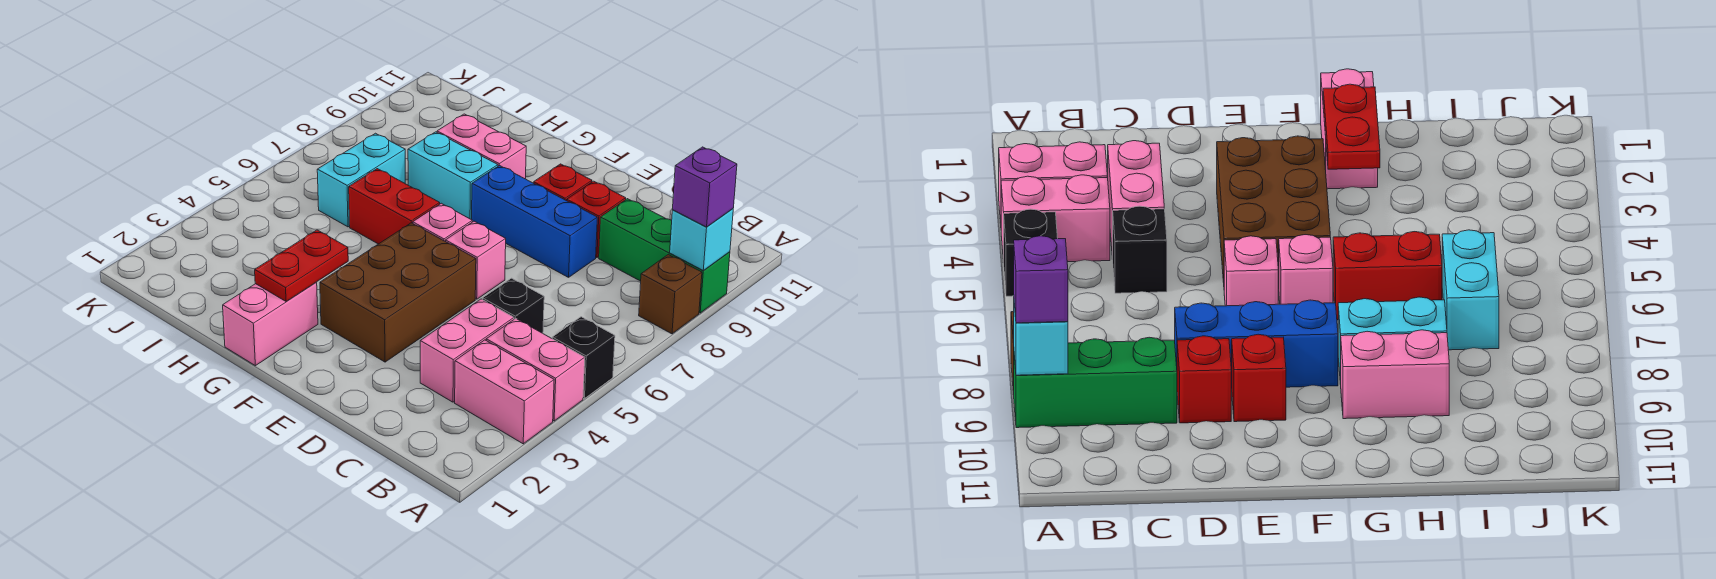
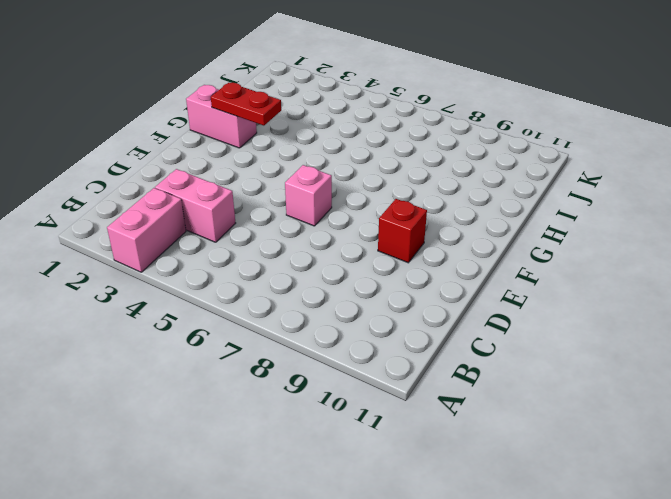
none -> pink brick A4:B4 level 1
none -> black brick A5 level 1
none -> brown brick A8 level 1

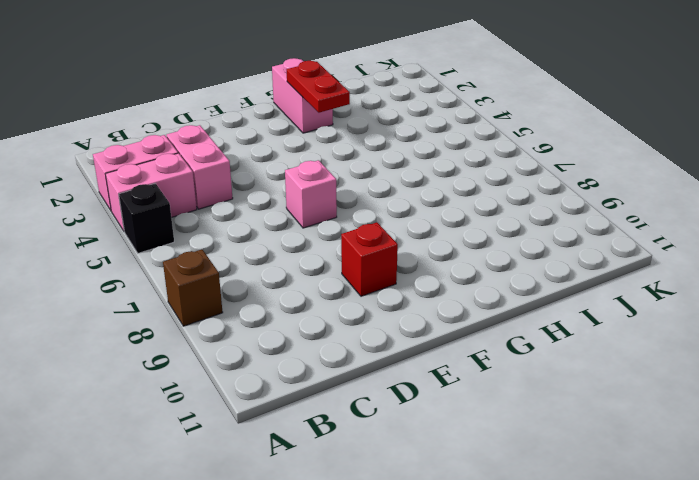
none -> green brick A9:C9 level 1
none -> black brick C5 level 1
none -> blue brick D8:F8 level 1

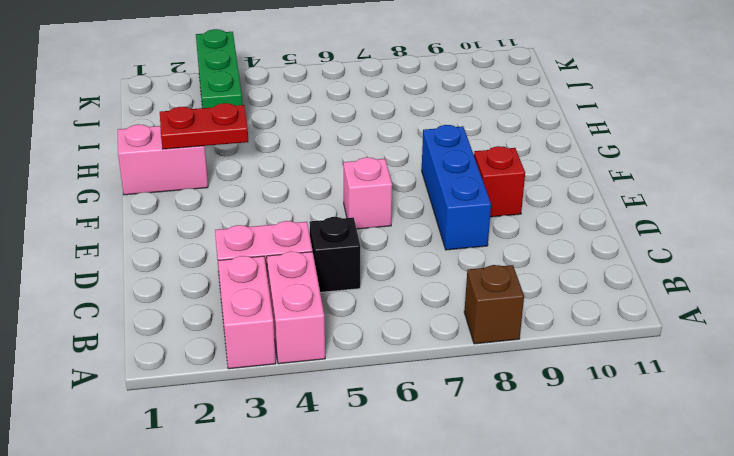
green brick I3:K3 level 1 -> green brick A9:C9 level 1
none -> black brick A5 level 1
none -> red brick D9 level 1
none -> brown brick E3:F5 level 1

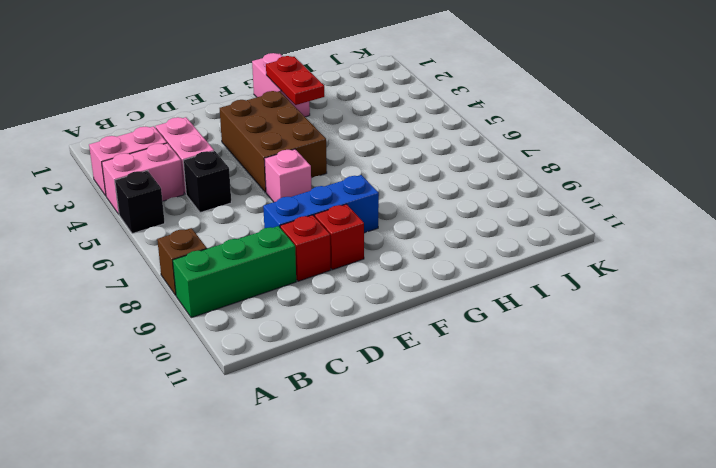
none -> pink brick F6 level 1
none -> red brick G6:H6 level 1
none -> cyan brick G8:H8 level 1

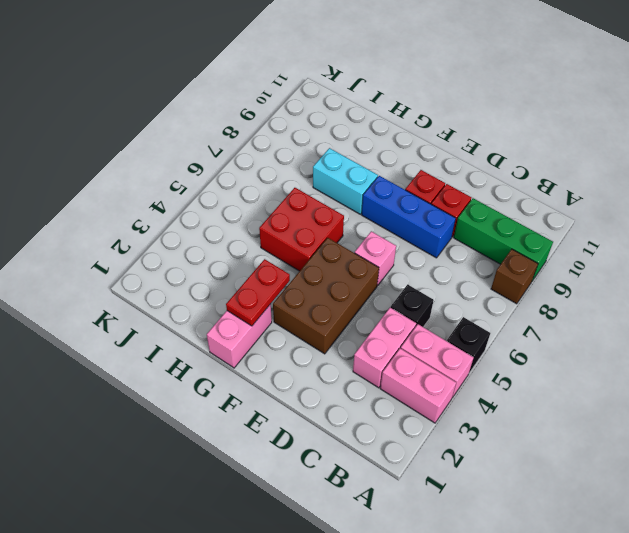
red brick G5:H6 level 1 -> red brick G6:H6 level 1
none -> pink brick F6 level 1
none -> pink brick G9:H9 level 1
none -> cyan brick I6:I7 level 1

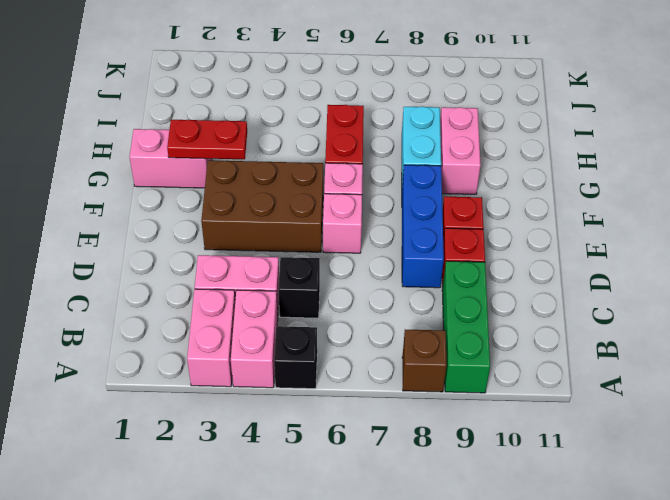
none -> cyan brick I6:I7 level 1
none -> cyan brick A9 level 2
none -> purple brick A9 level 3

